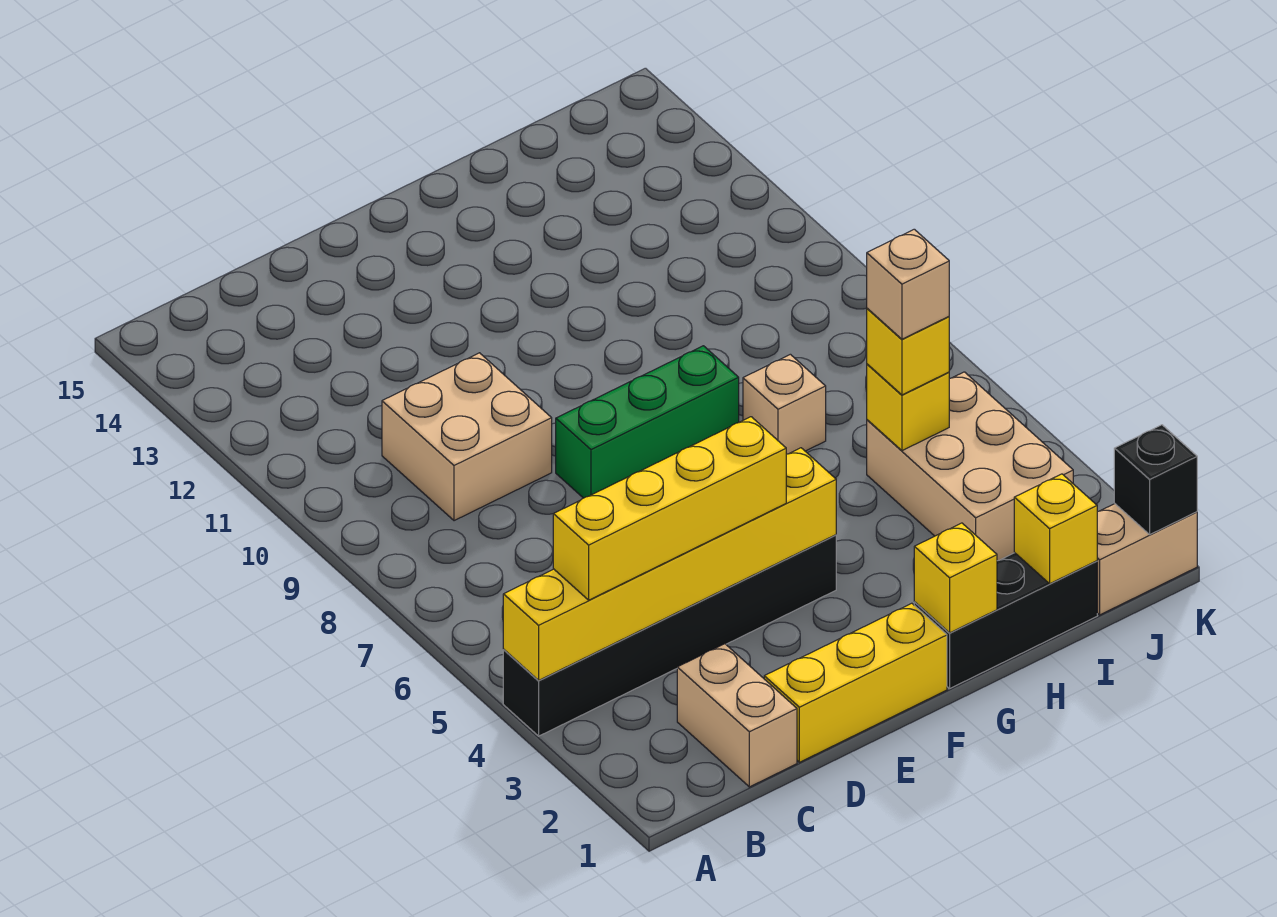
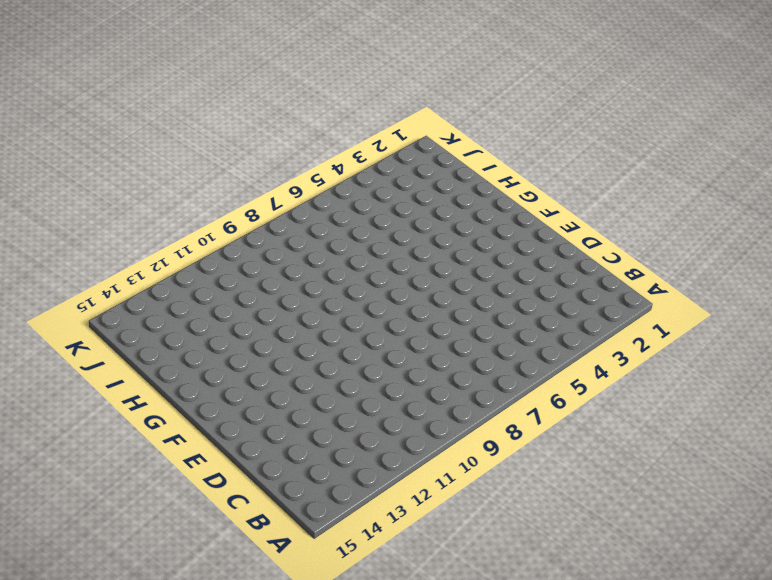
none -> black brick A4:F4 level 1
none -> tan brick C1:C2 level 1
none -> tan brick C9:D10 level 1

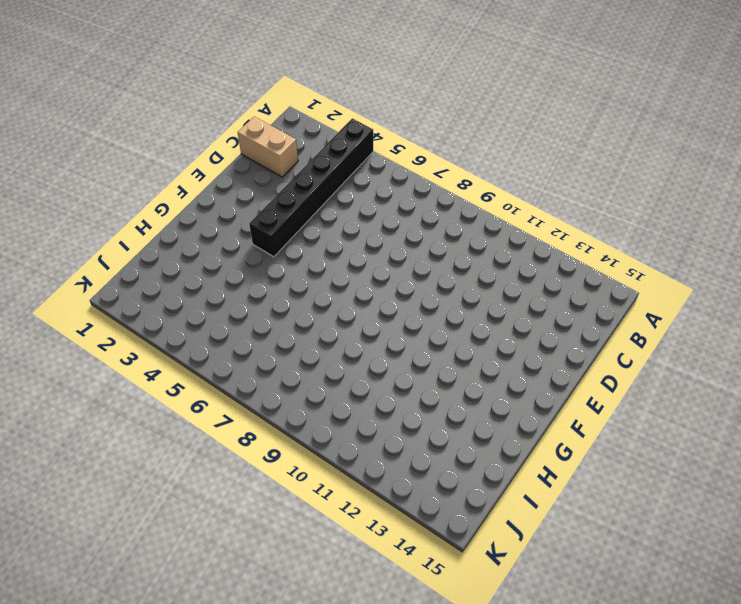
none -> tan brick C9:D10 level 1
none -> yellow brick D1:F1 level 1
none -> green brick E8:G8 level 1

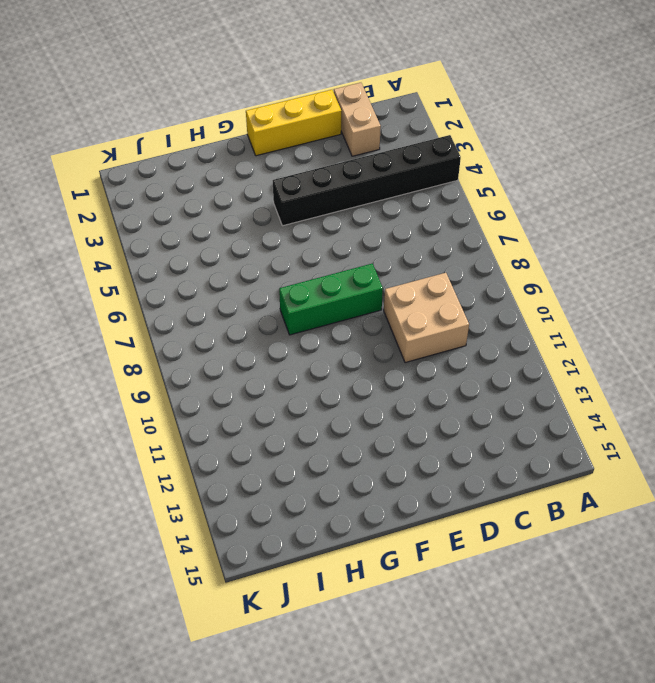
none -> black brick G1:I1 level 1
none -> tan brick H7 level 1
none -> tan brick I3:J5 level 1

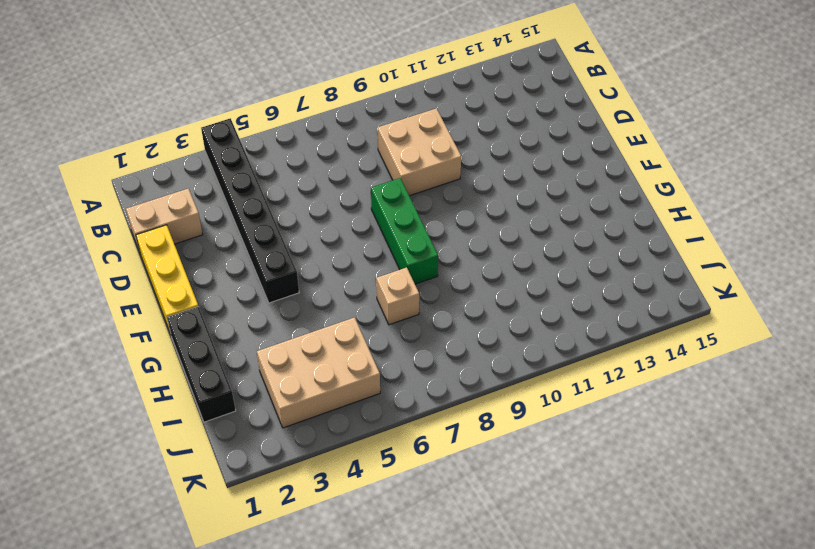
none -> tan brick J1:K1 level 1
none -> yellow brick A4:F4 level 2
none -> yellow brick G1 level 2

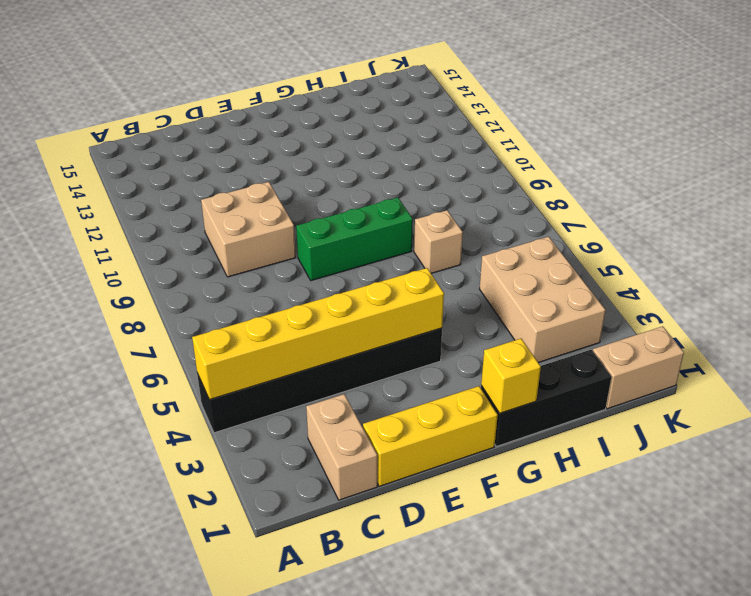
none -> yellow brick I1 level 2
none -> yellow brick I5 level 2
none -> black brick K1 level 2

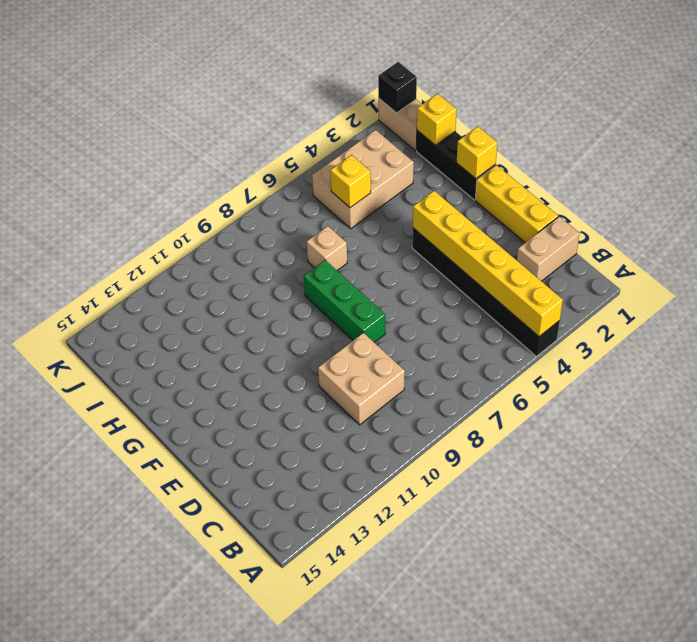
none -> yellow brick B4:E4 level 3
none -> yellow brick I5 level 3
none -> tan brick I5 level 4

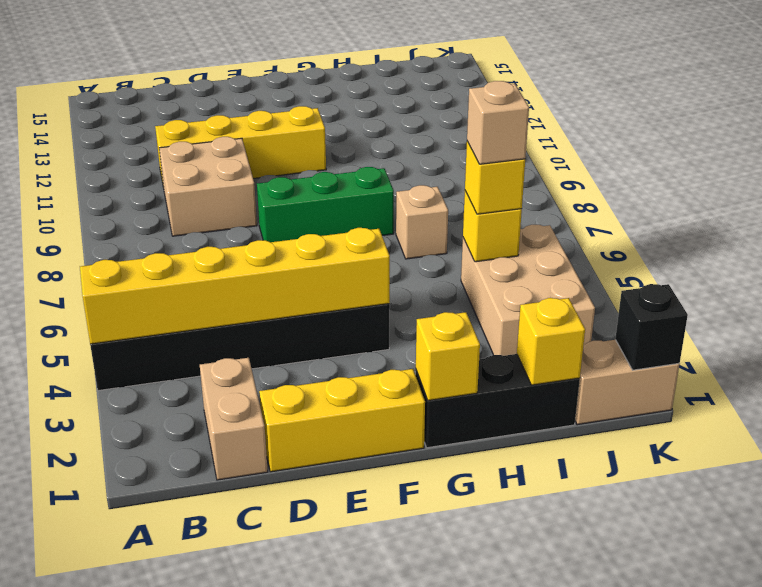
yellow brick C11:F11 level 1 -> yellow brick B4:E4 level 3

